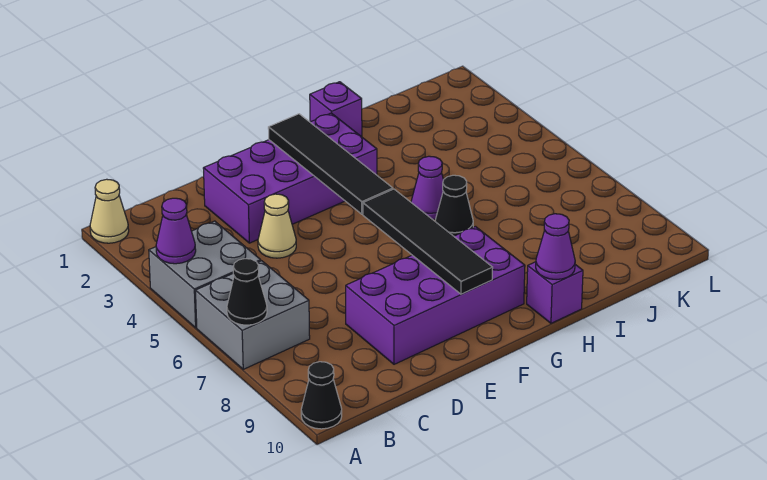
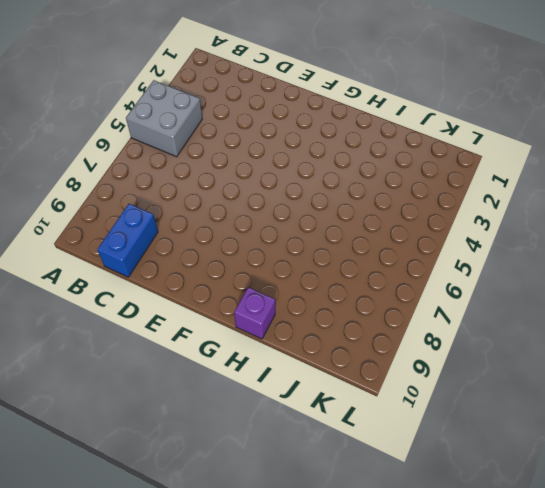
blue brick C9:C10 level 1 -> none
none -> tan cone A1 level 1
none -> grey brick A6:B7 level 1
none -> black cone A10 level 1

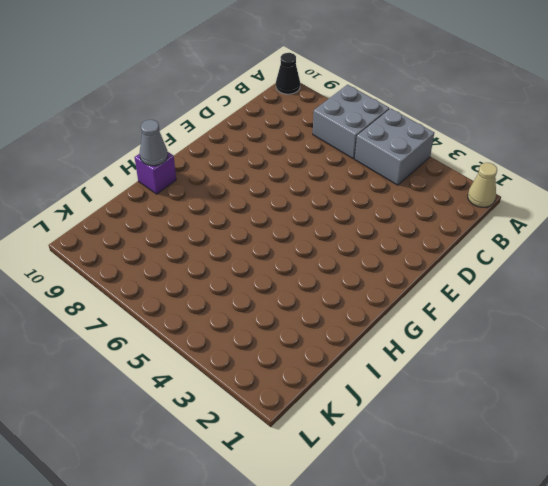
grey cone H10 level 2 -> purple cone H10 level 2
none -> purple brick D2:G3 level 1
none -> tan cone D4 level 1
none -> purple brick D8:G9 level 1

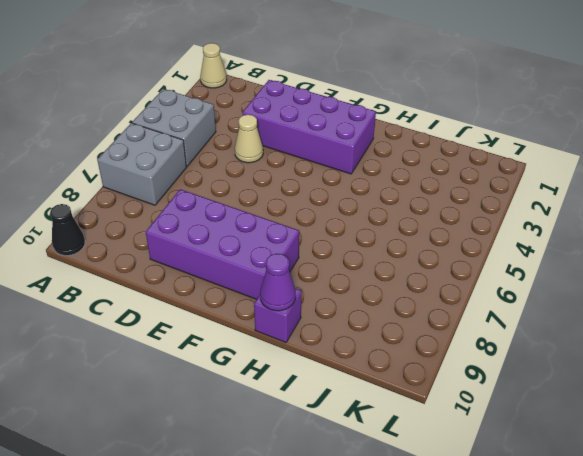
none -> purple brick H1 level 1
none -> purple cone H5 level 1
none -> black cone H6 level 1

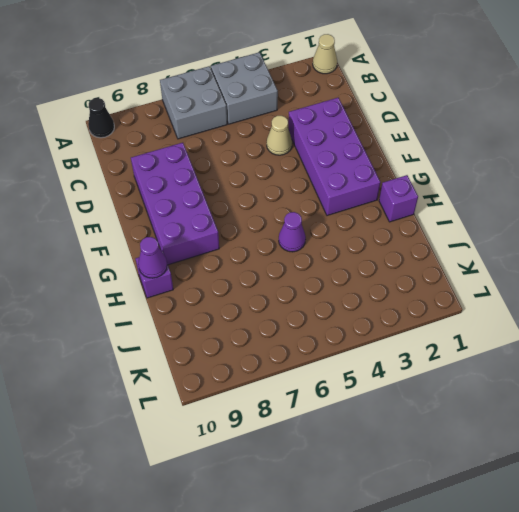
none -> black cone H6 level 1
none -> purple cone A4 level 2
none -> black cone A7 level 2

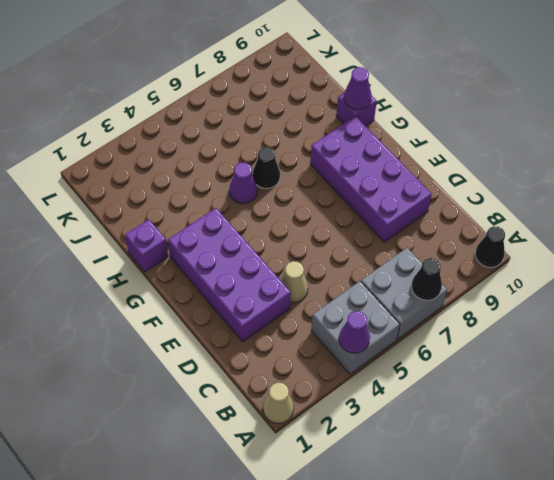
none -> black tile F2:F5 level 2
none -> black tile F6:F9 level 2

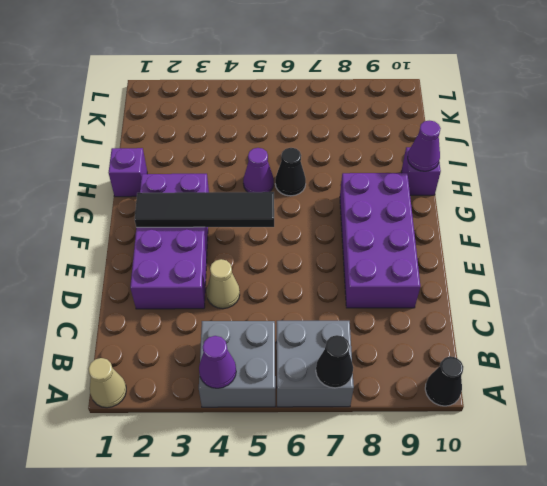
none -> black tile F6:F9 level 2

